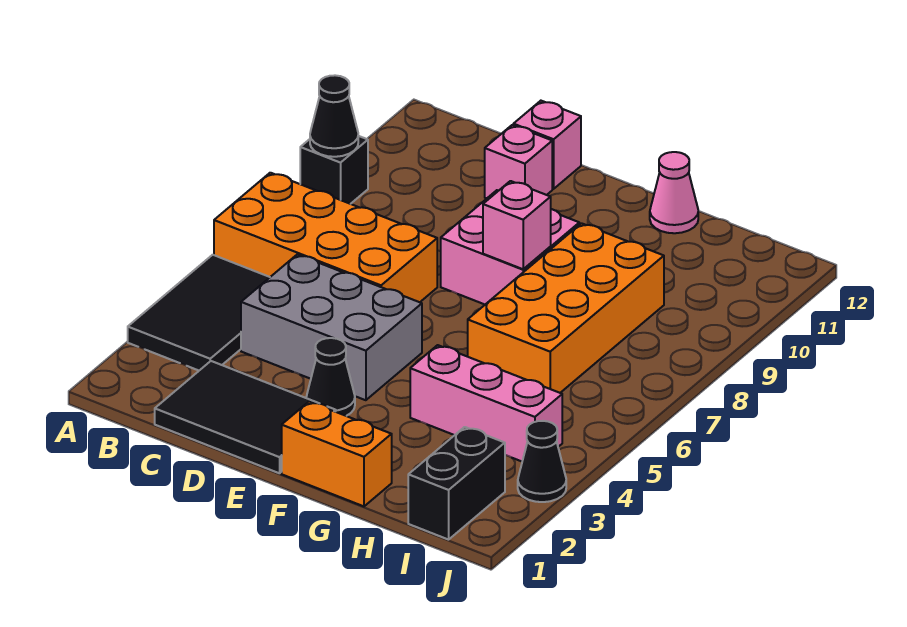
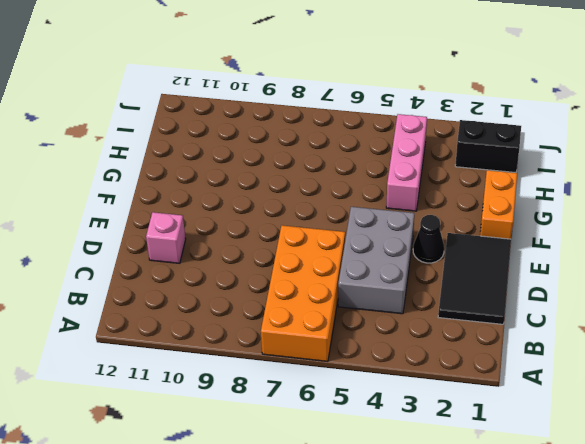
none -> black tile A3:B5 level 1
none -> black brick A9 level 1
none -> pink brick D12 level 1

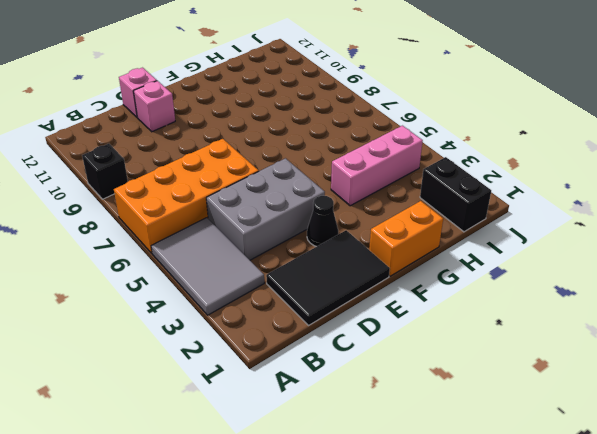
grey tile A3:B5 level 1 -> black tile A3:B5 level 1
none -> pink brick E8:F9 level 1
none -> orange brick G6:H9 level 1
none -> pink cone G12 level 1

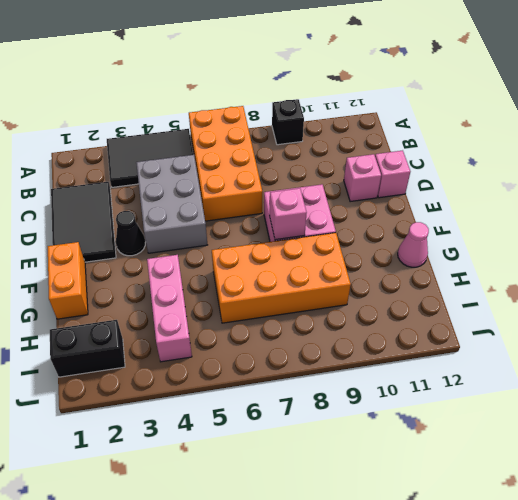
none -> black cone J3 level 1
none -> black cone A9 level 2

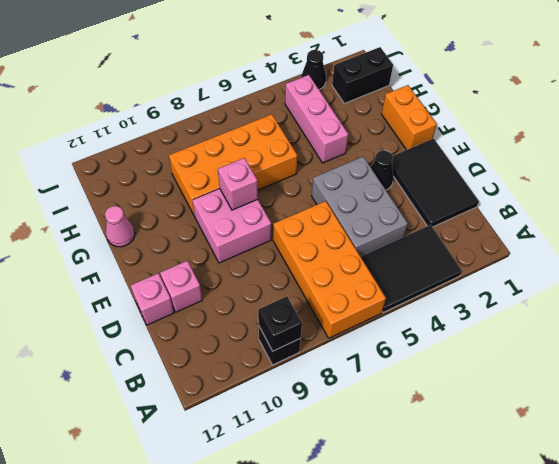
black brick A9 level 2 -> black cone A9 level 2

